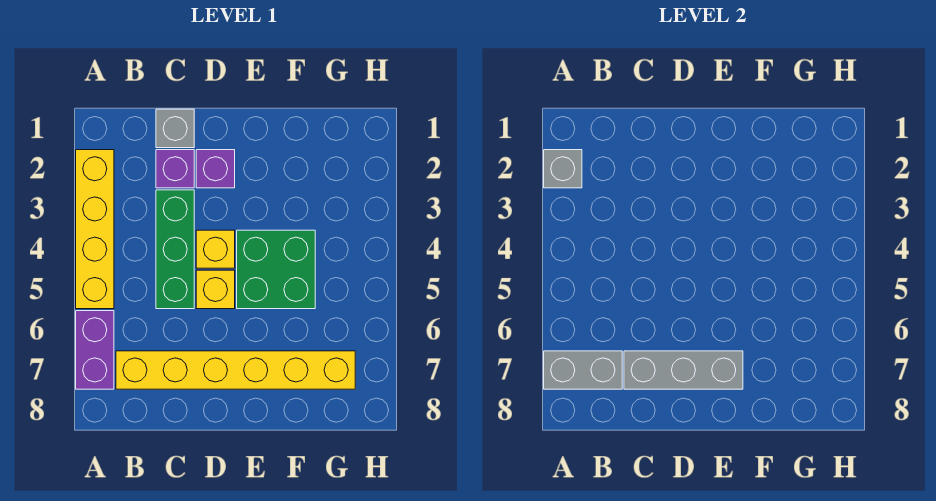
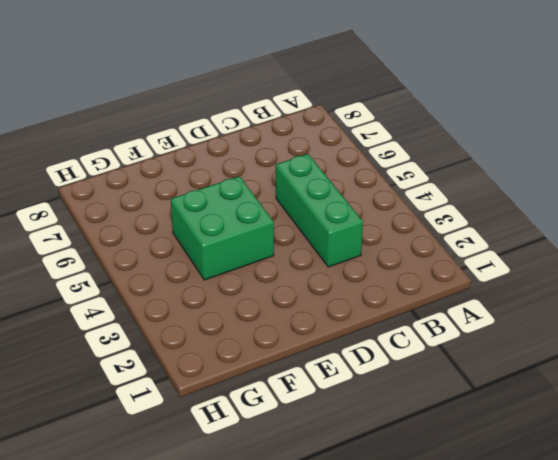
none -> yellow brick A2:A5 level 1
none -> purple brick A6:A7 level 1
none -> yellow brick B7:G7 level 1

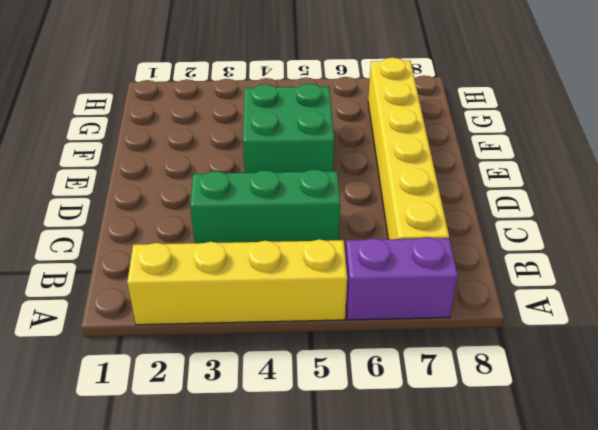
none -> grey brick C1 level 1
none -> purple brick C2 level 1
none -> purple brick D2 level 1

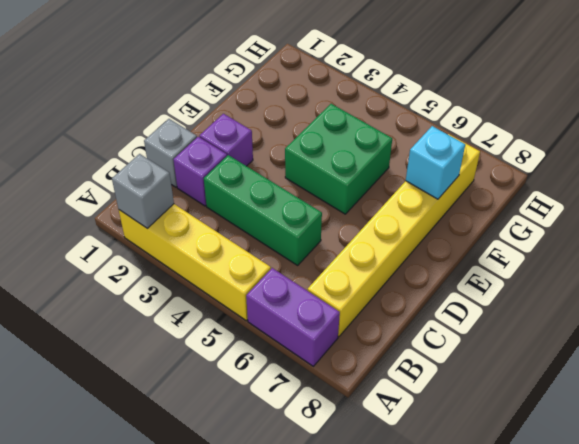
cyan brick F7 level 2 -> none
none -> yellow brick D4 level 1
none -> yellow brick D5 level 1
none -> grey brick A7:B7 level 2

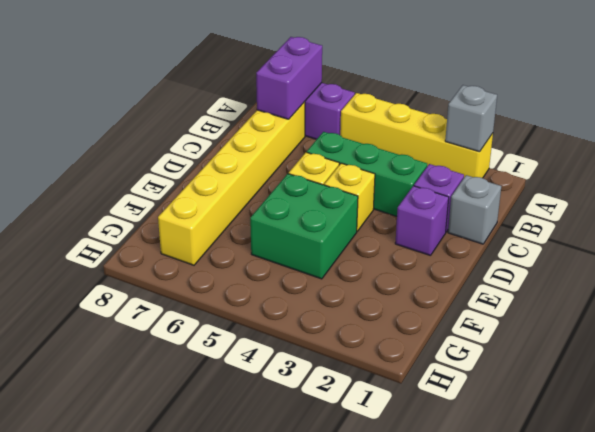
purple brick A7:B7 level 2 -> grey brick A7:B7 level 2
none -> grey brick C7:E7 level 2

